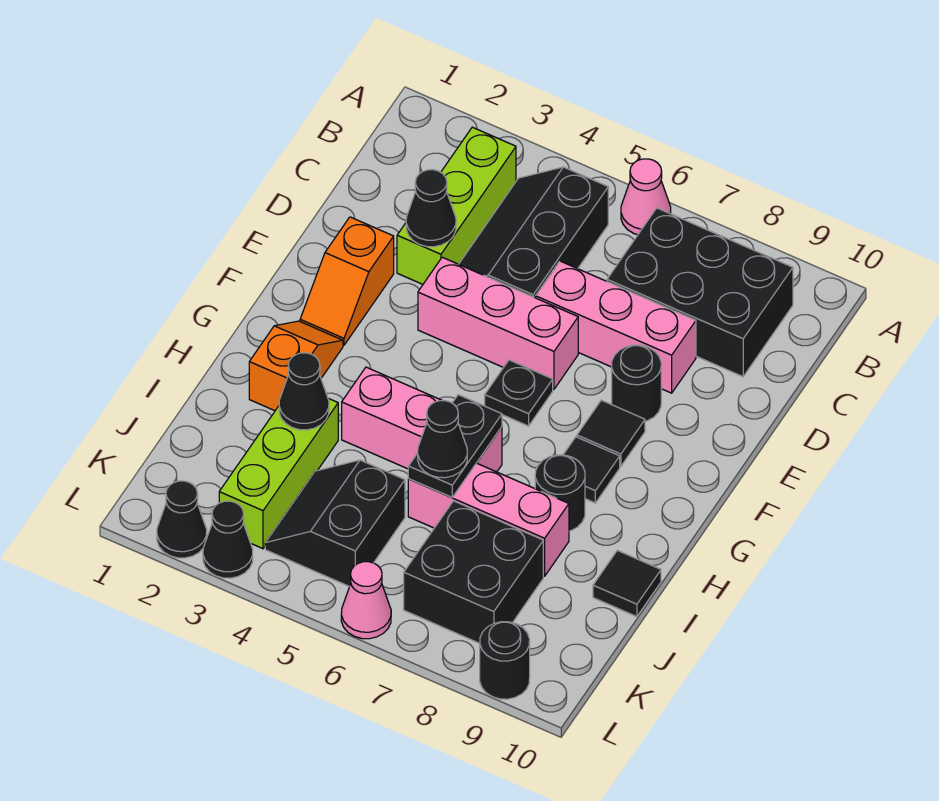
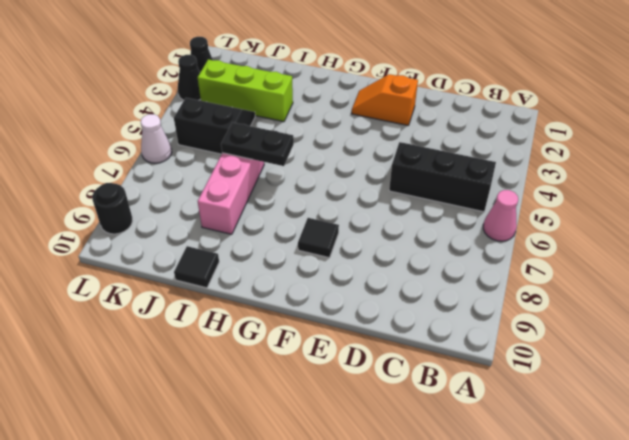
white cone L6 level 1 -> pink cone L6 level 1
none -> lime brick B3:D3 level 1
none -> black brick B7:C9 level 1
none -> pink brick D6:D8 level 1

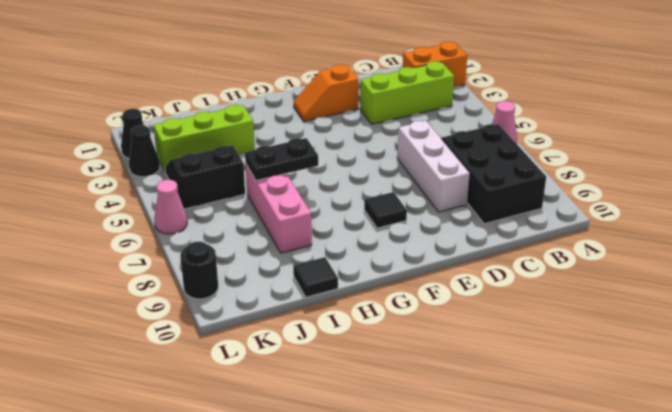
orange brick A2:B2 level 1 -> none
white brick D6:D8 level 1 -> pink brick D6:D8 level 1
none -> black slope B4:D5 level 1 top 5
none -> pink brick E4:E6 level 1
none -> black round brick E8 level 1

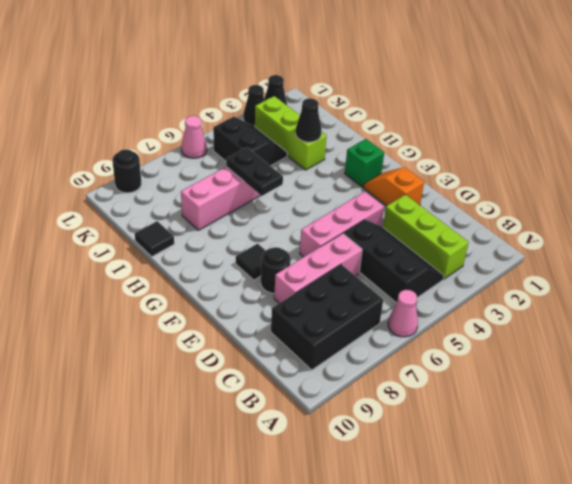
green brick G2 level 1 -> orange slope G2:H2 level 1 top H
none -> black plate F6 level 1
none -> black tile G8 level 1
none -> pink brick H4:H6 level 1

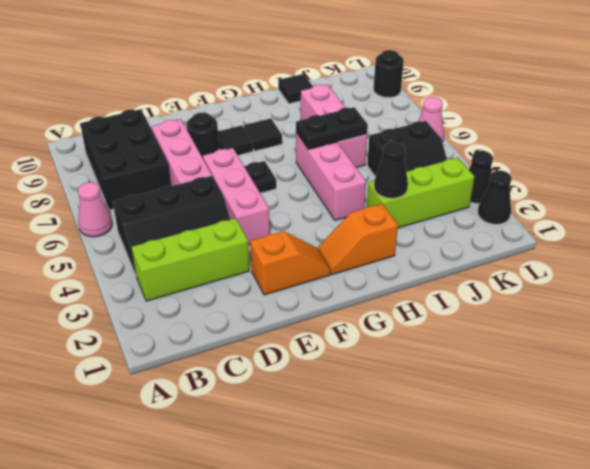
none -> black round brick H8 level 1
none -> black brick J7:K8 level 1
none -> black cone D3 level 2

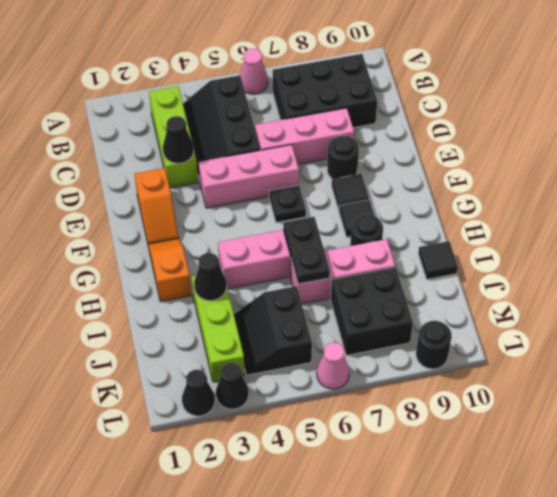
none -> black cone I6 level 3

